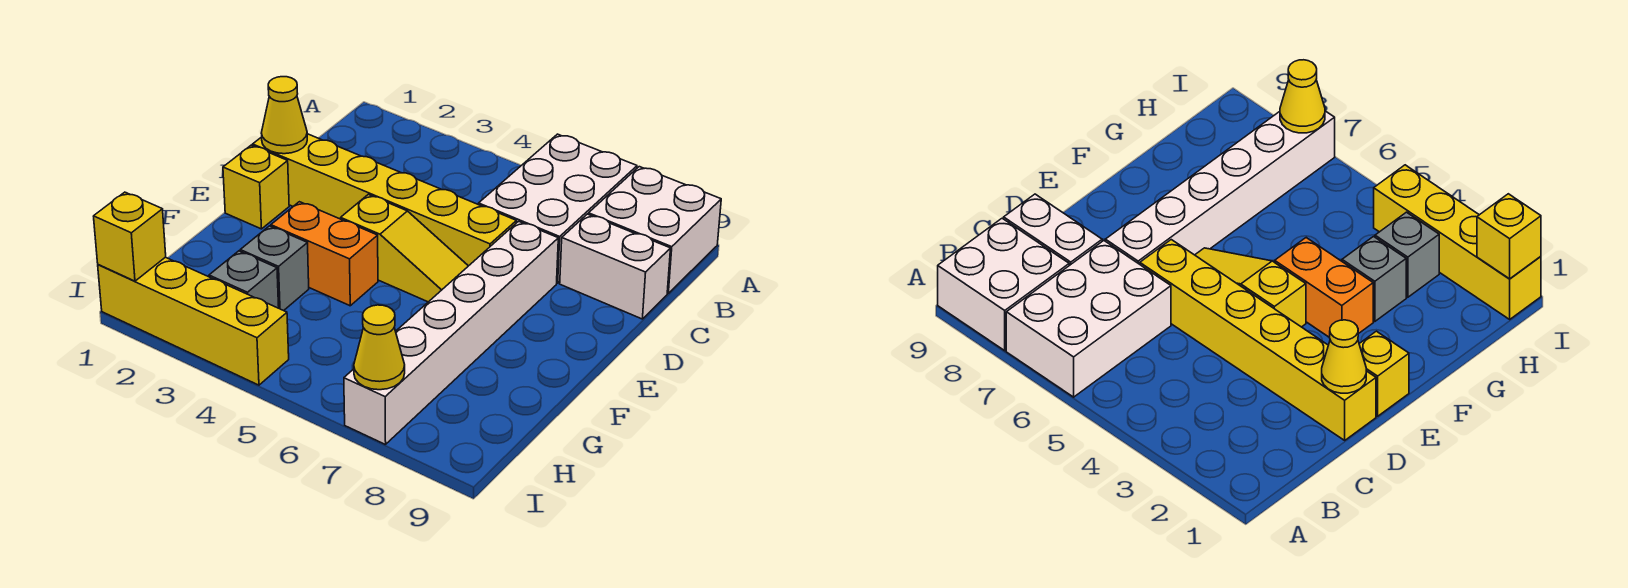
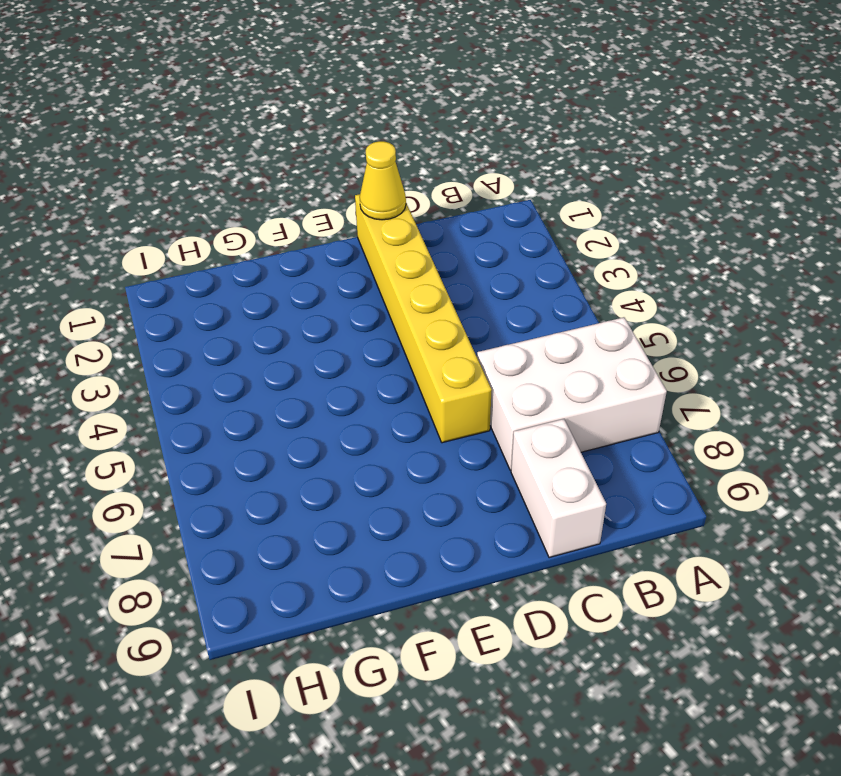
none -> white brick A8:B9 level 1
none -> white brick D7:I7 level 1
none -> yellow brick E1 level 1

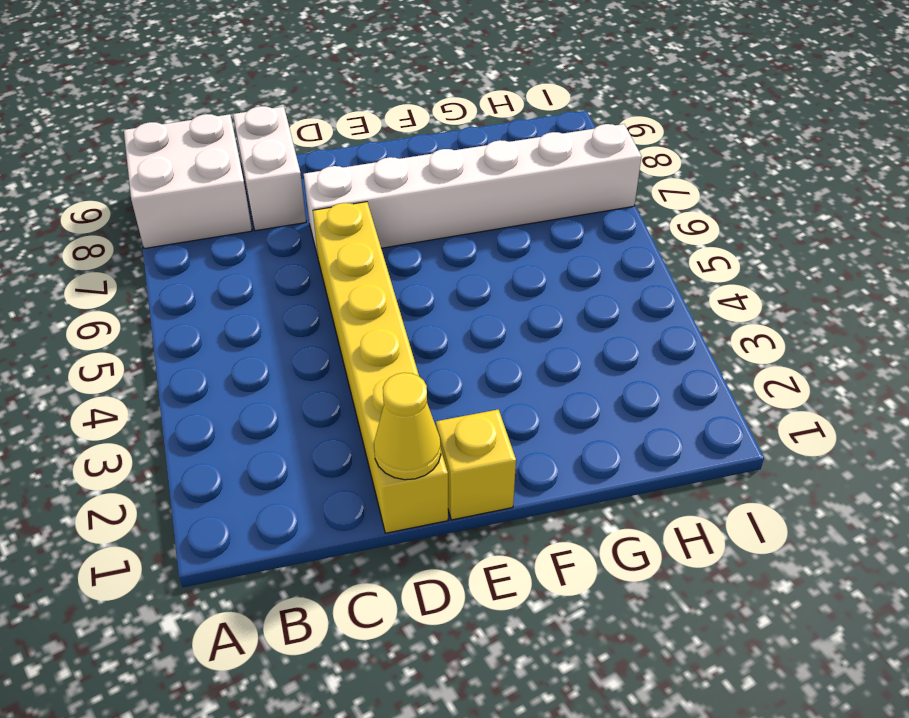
none -> white brick A6:C7 level 1
none -> yellow slope E4:E6 level 1 top 4
none -> orange brick F3:F4 level 1

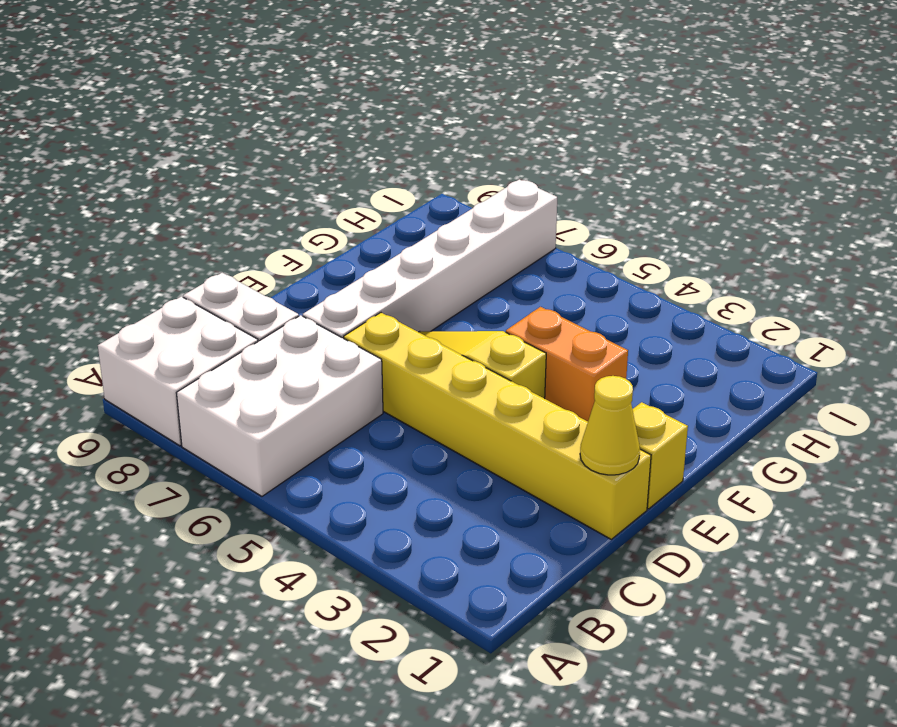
none -> grey brick G3 level 1
none -> grey brick H3 level 1
none -> yellow brick I1:I4 level 1

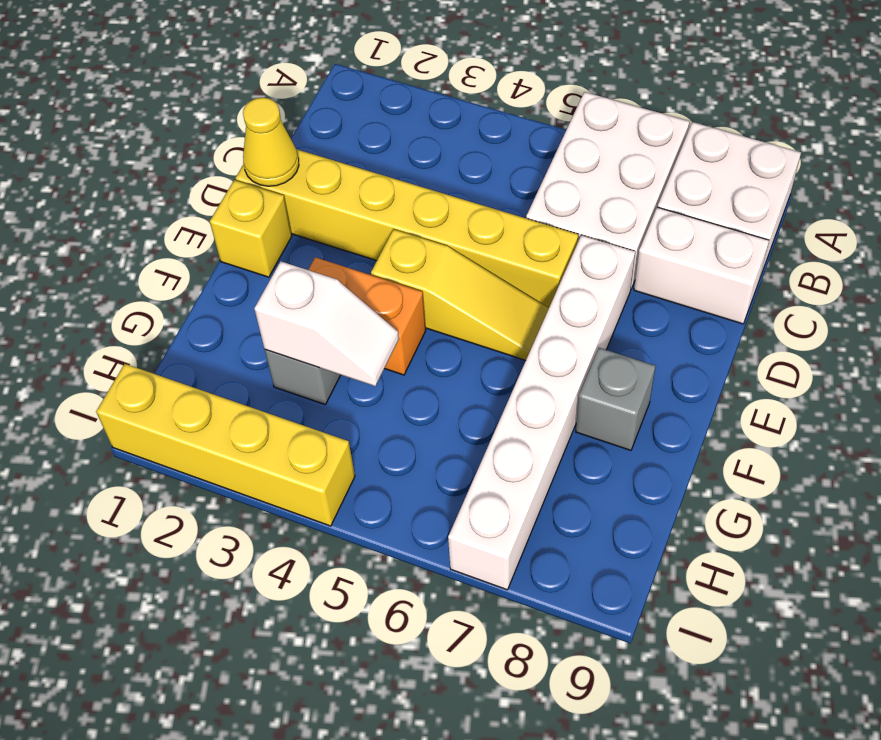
grey brick F8 level 1 -> grey brick H3 level 1
white slope G3:G4 level 2 top 3 -> none
none -> yellow brick I1 level 2
none -> yellow cone I7 level 2

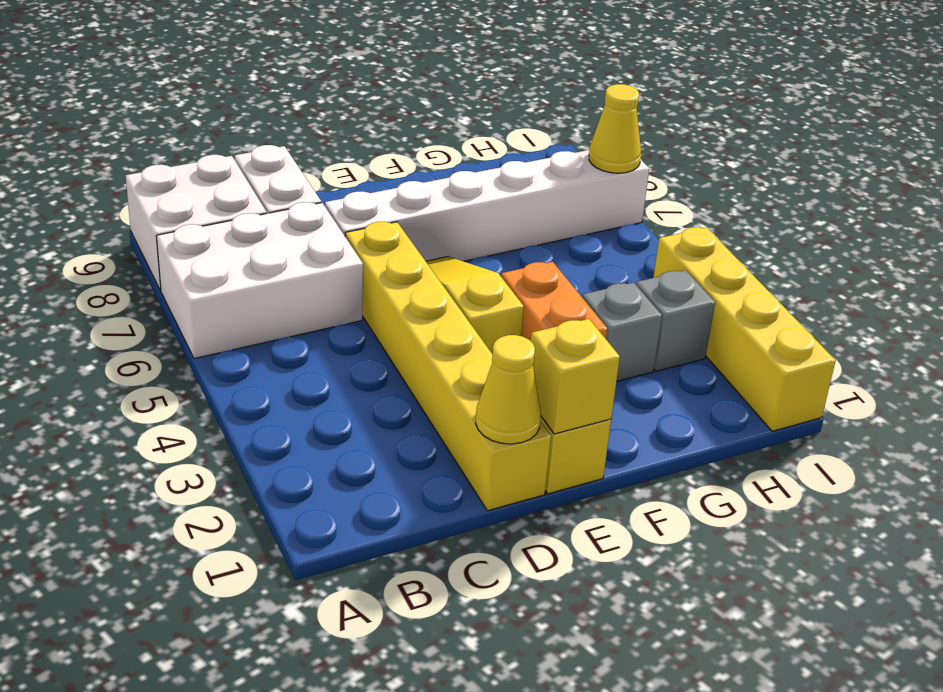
yellow brick E1 level 2 -> yellow brick I1 level 2

